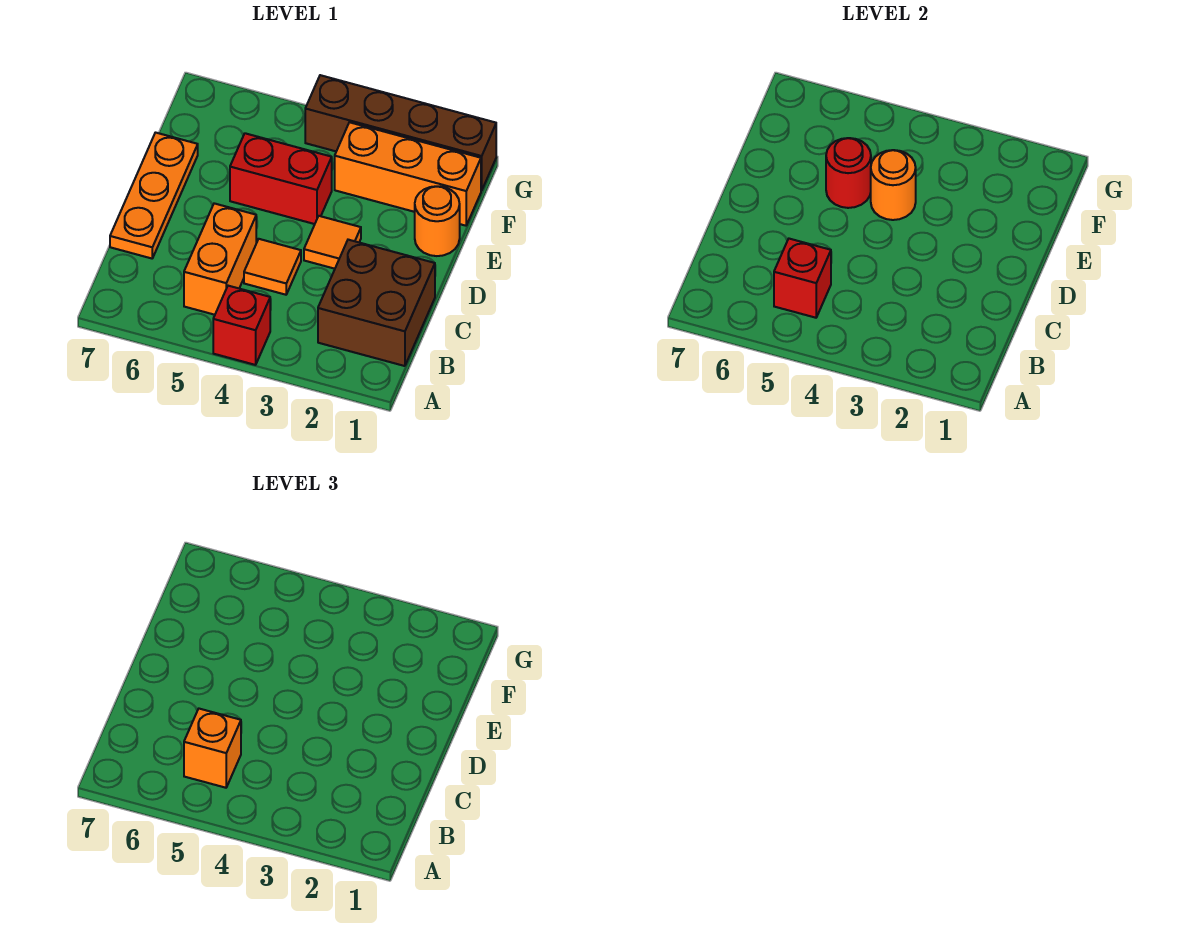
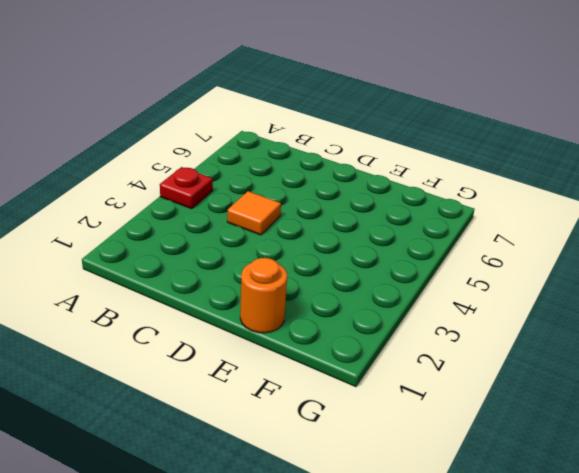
red plate A4 level 1 -> red brick A4 level 1
none -> brown brick B1:C2 level 1
none -> orange brick B5:C5 level 1
none -> orange plate C7:E7 level 1

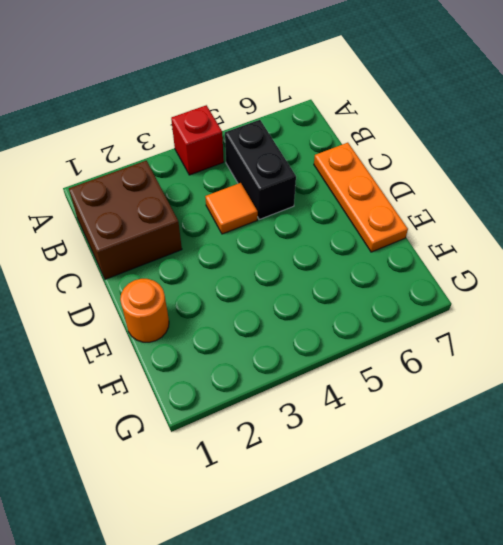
black brick B5:C5 level 1 -> orange brick B5:C5 level 1
none -> orange tile D3 level 1
none -> red brick E4:E5 level 1
none -> orange brick F1:F3 level 1

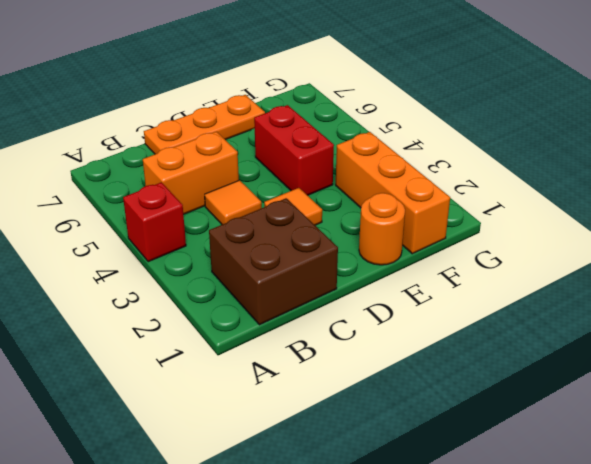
none -> brown brick G1:G4 level 1
none -> red brick B5 level 2
none -> orange round brick E4 level 2

